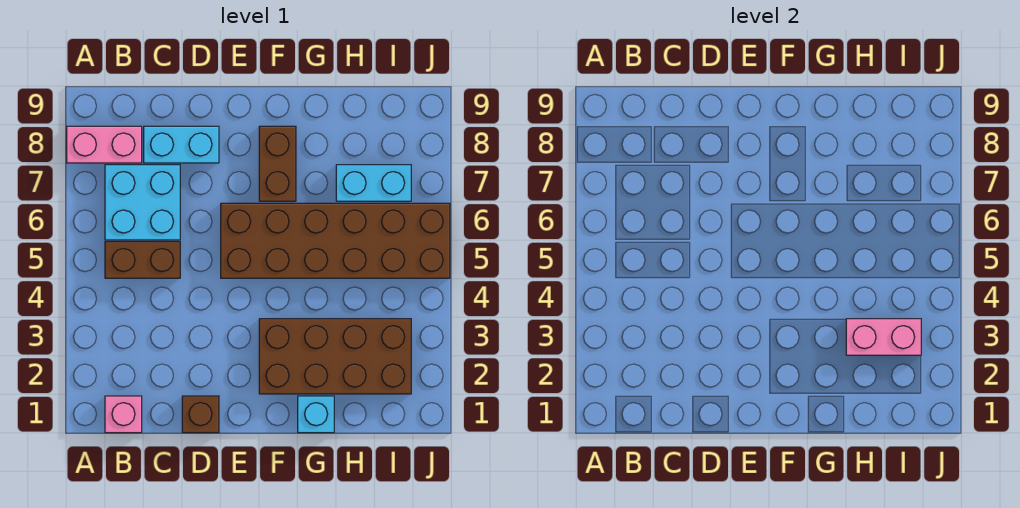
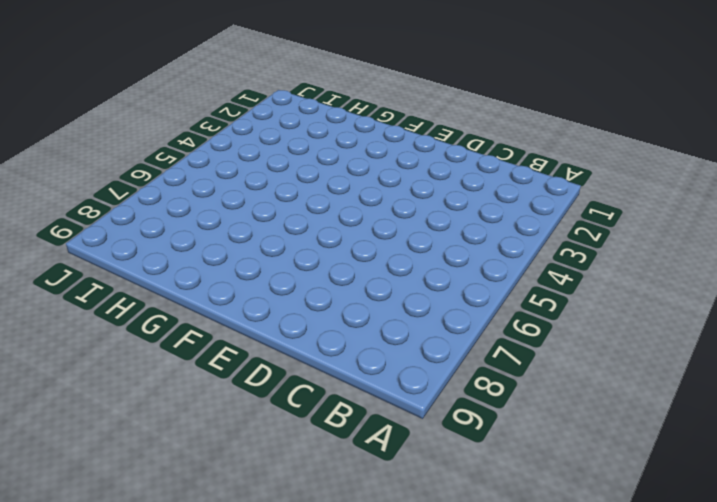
none -> pink brick A8:B8 level 1
none -> pink brick B1 level 1
none -> brown brick B5:C5 level 1

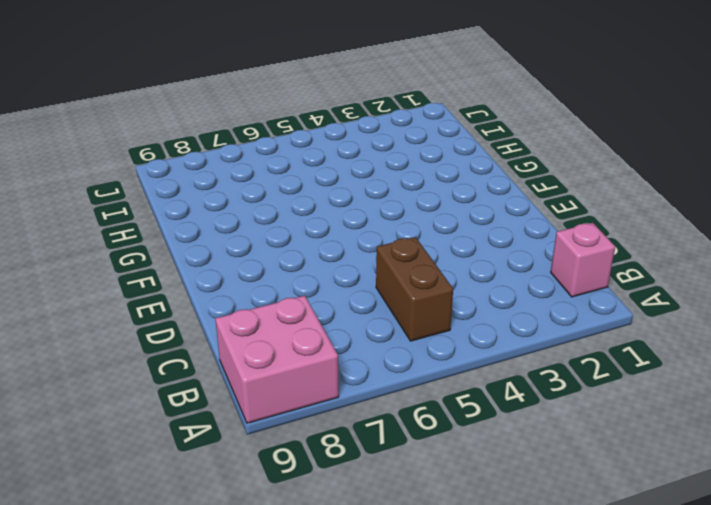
pink brick A8:B9 level 1 -> pink brick A8:B8 level 1
none -> cyan brick B6:C7 level 1
none -> cyan brick C8:D8 level 1
none -> brown brick D1 level 1

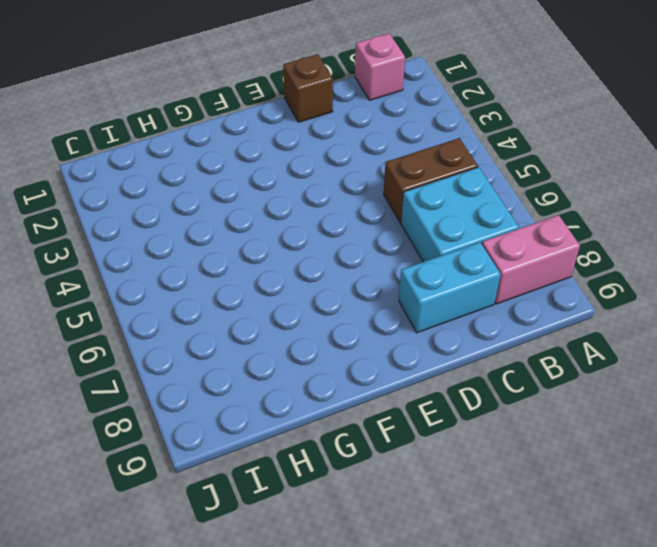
none -> brown brick E5:J6 level 1
none -> brown brick F2:I3 level 1
none -> brown brick F7:F8 level 1

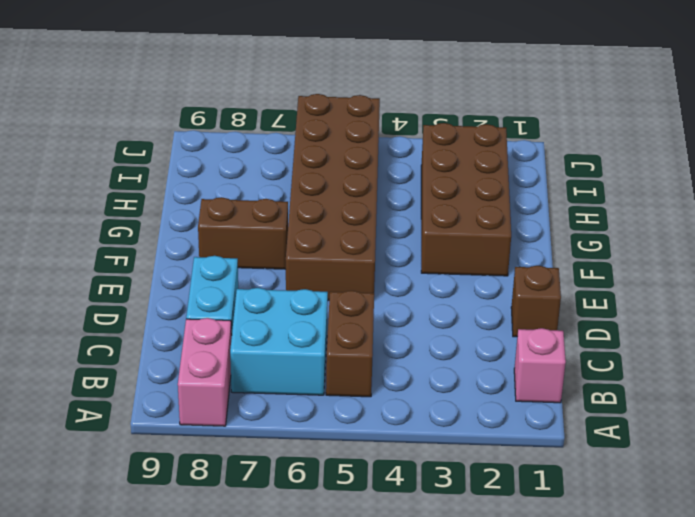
none -> cyan brick G1 level 1
none -> cyan brick H7:I7 level 1
none -> pink brick H3:I3 level 2

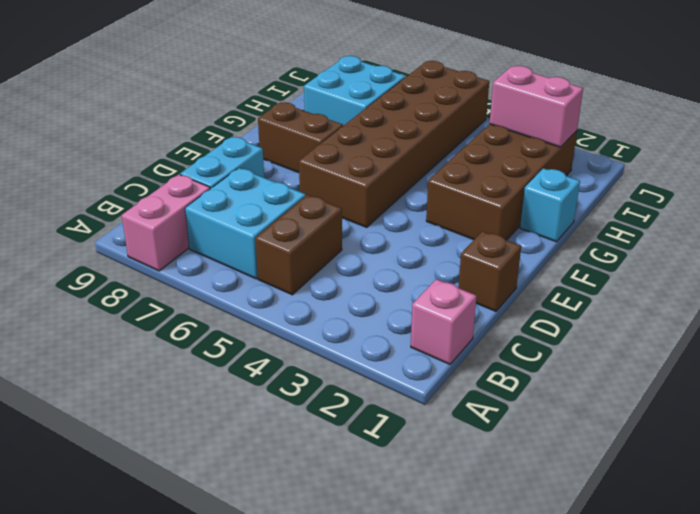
cyan brick H7:I8 level 1 -> cyan brick H7:I7 level 1
pink brick I2:I3 level 2 -> pink brick H3:I3 level 2

